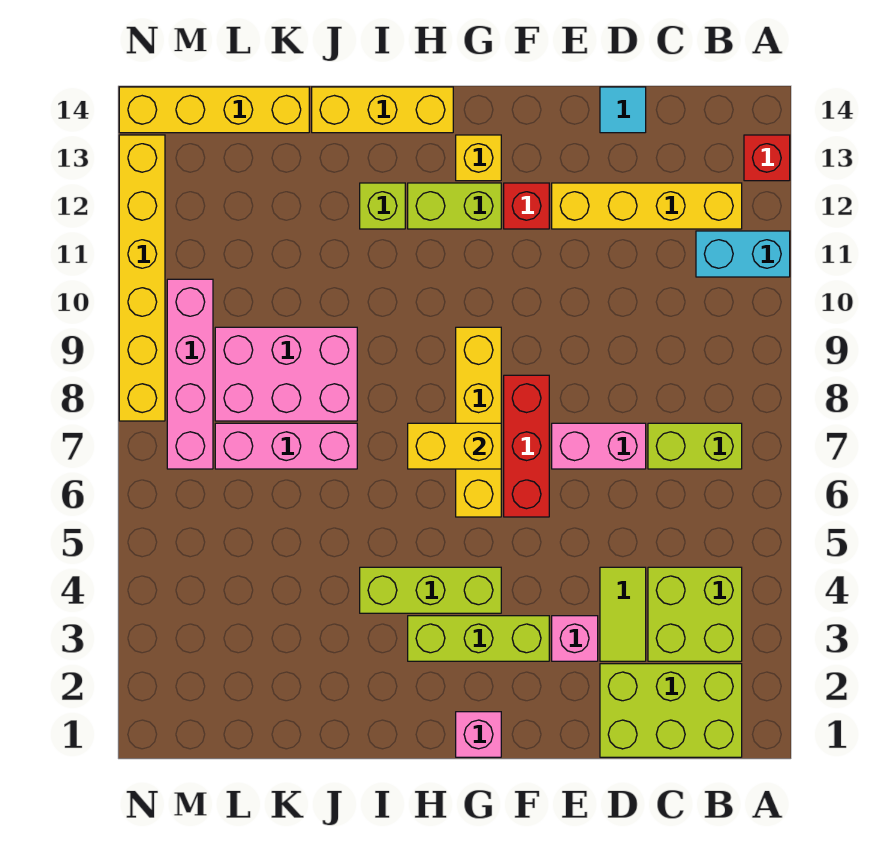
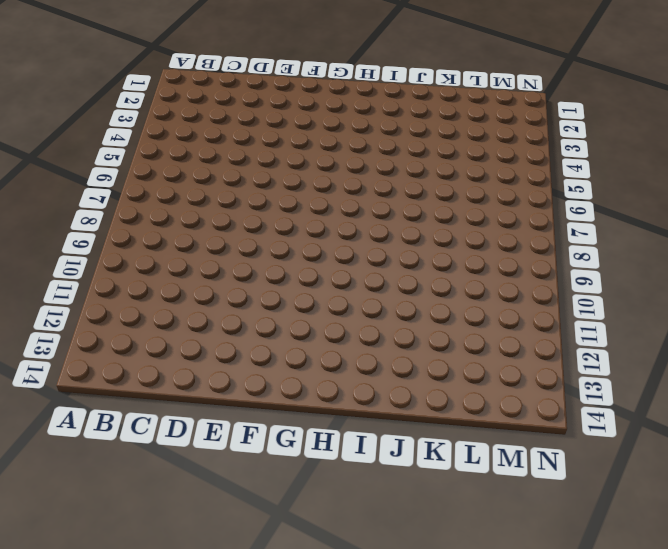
none -> cyan brick A11:B11 level 1
none -> red brick A13 level 1
none -> lime brick B1:D2 level 1

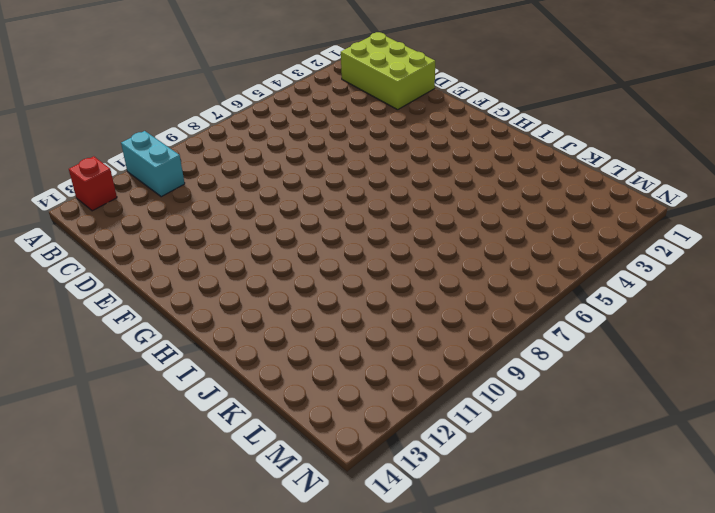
none -> lime brick B3:C4 level 1
none -> lime brick B7:C7 level 1
none -> yellow brick B12:E12 level 1

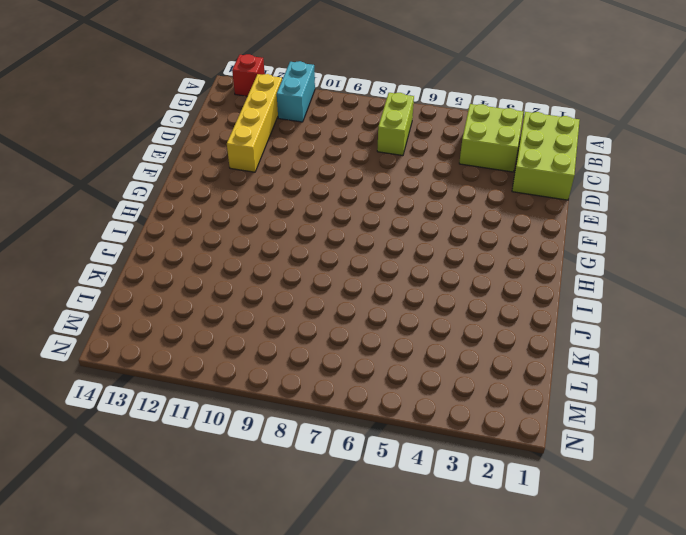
none -> lime tile D3:D4 level 1
none -> pink brick D7:E7 level 1
none -> cyan tile D14 level 1

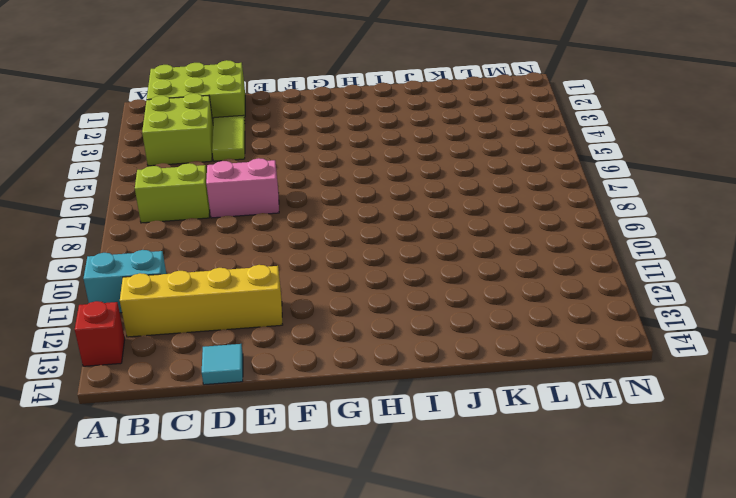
none -> pink brick E3 level 1
none -> lime brick F3:H3 level 1
none -> red brick F6:F8 level 1

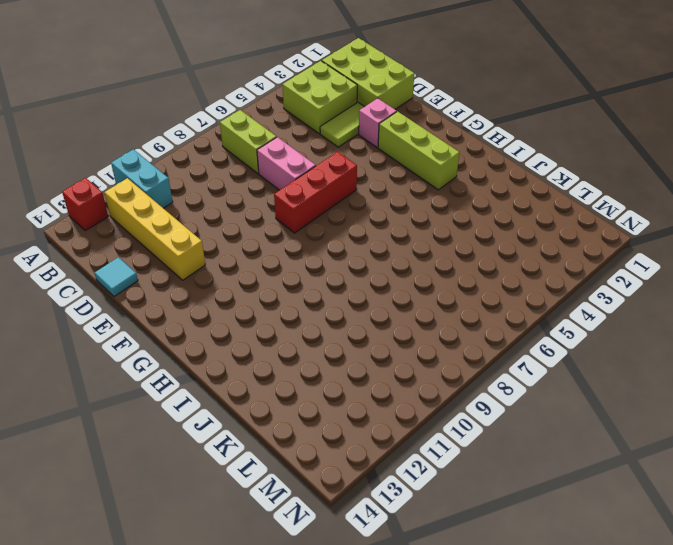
none -> red brick F12 level 1
none -> pink brick G1 level 1
none -> lime brick G4:I4 level 1

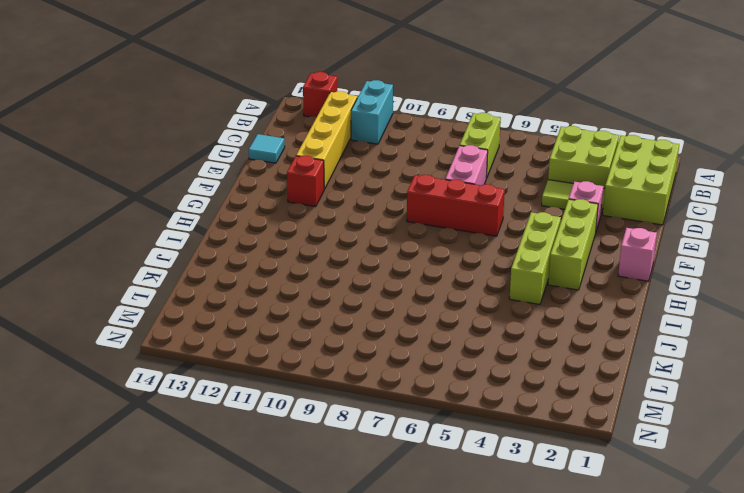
none -> yellow brick G6:G9 level 1
none -> lime brick G12:H12 level 1
none -> yellow brick G13 level 1

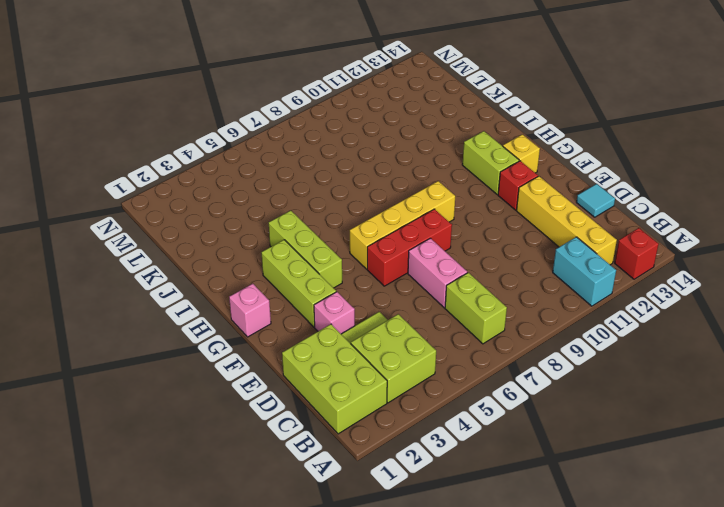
none -> yellow brick H14:J14 level 1
none -> lime brick I12 level 1
none -> pink brick J7:L7 level 1

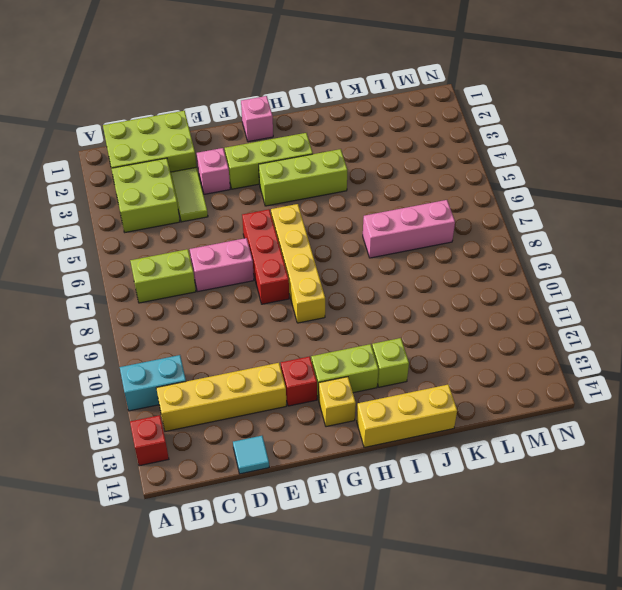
none -> pink brick J8:L9 level 1
none -> yellow brick K14:N14 level 1
none -> pink brick M7:M10 level 1

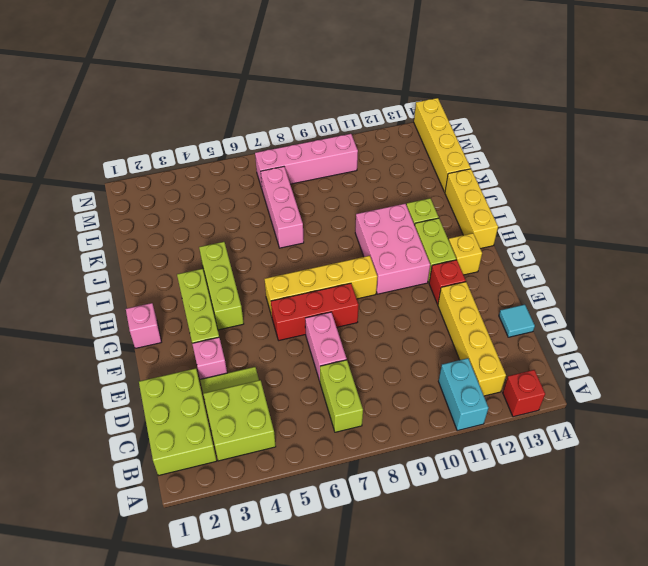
pink brick G10:I11 level 1 -> pink brick J8:L9 level 1
none -> yellow brick N8:N13 level 1
none -> yellow brick G7:H7 level 2

